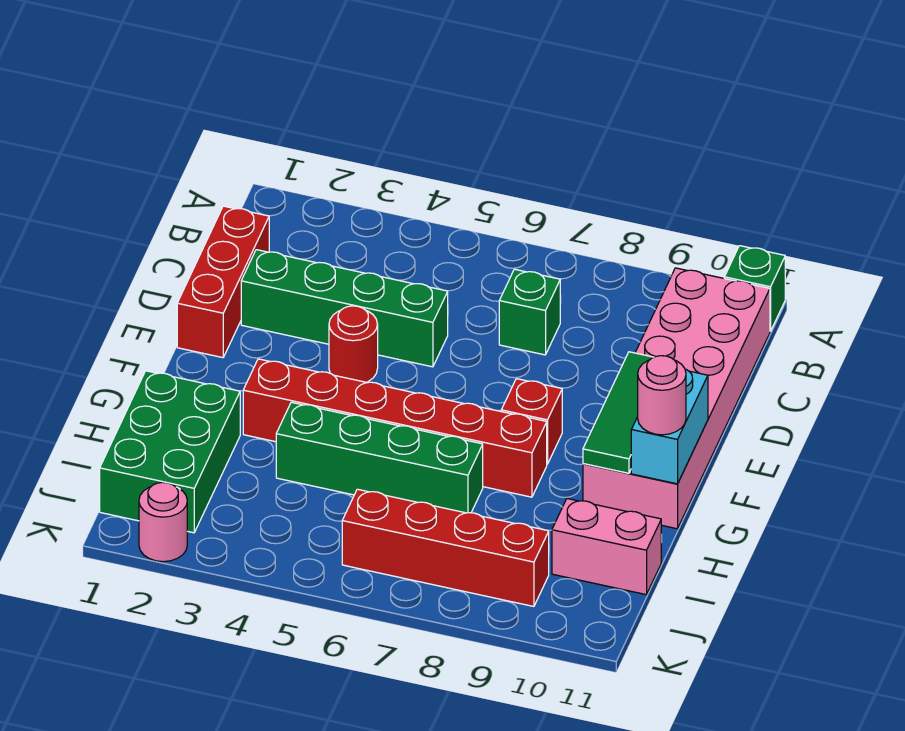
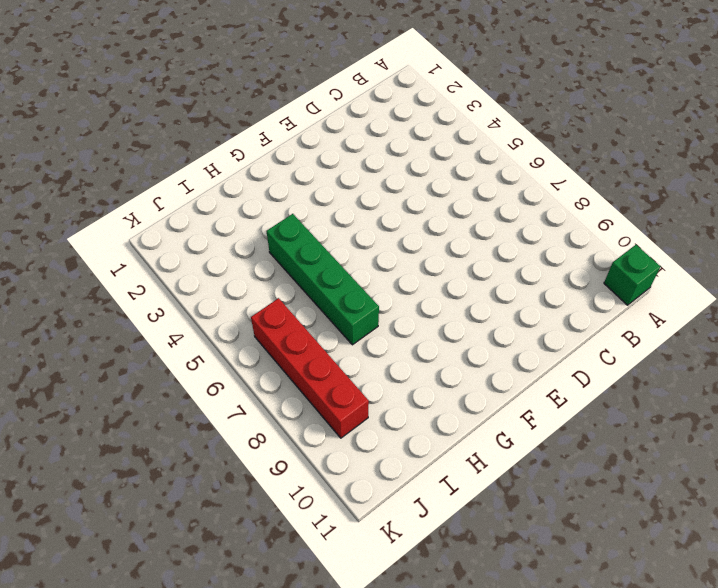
none -> pink brick B10:G11 level 1
none -> red brick C1:E1 level 1
none -> green brick C7 level 1

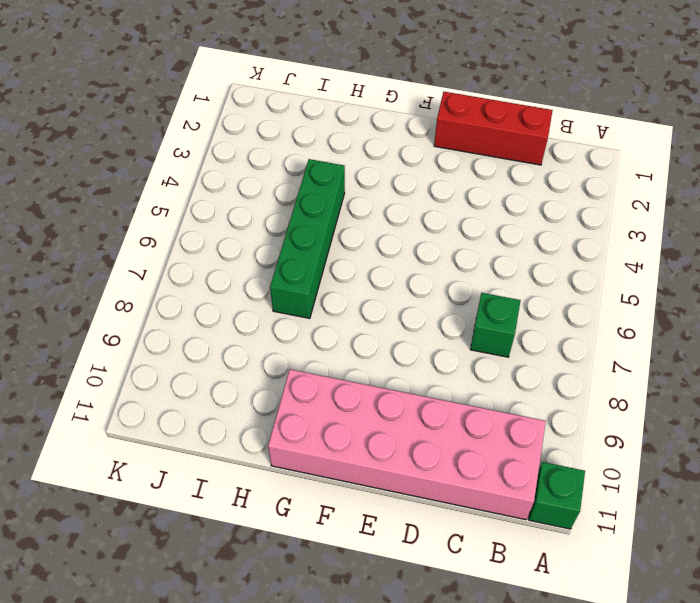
none -> green brick D2:D5 level 1
none -> red round brick E4 level 1
none -> red brick F8 level 1

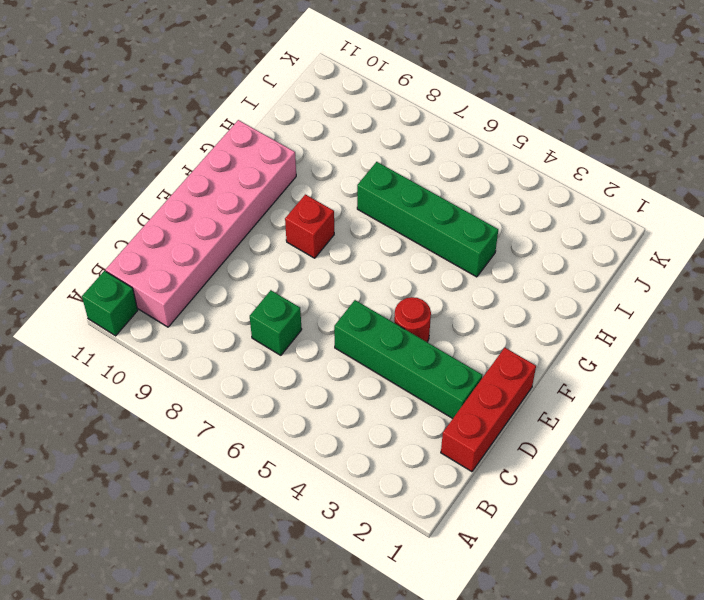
none -> red brick G3:G8 level 1
none -> green brick H1:J2 level 1
none -> pink brick I10:I11 level 1

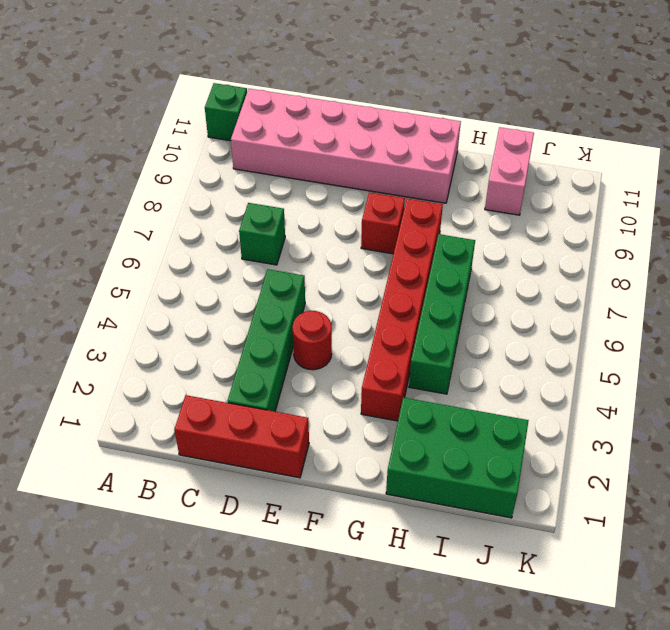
none -> red brick J6:J9 level 1
none -> pink round brick K2 level 1
none -> green tile E10:G10 level 2

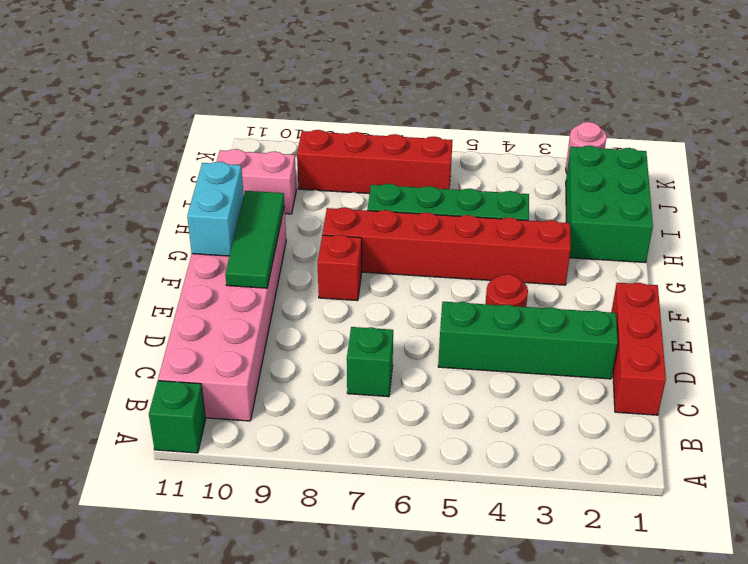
none -> pink round brick G11 level 3

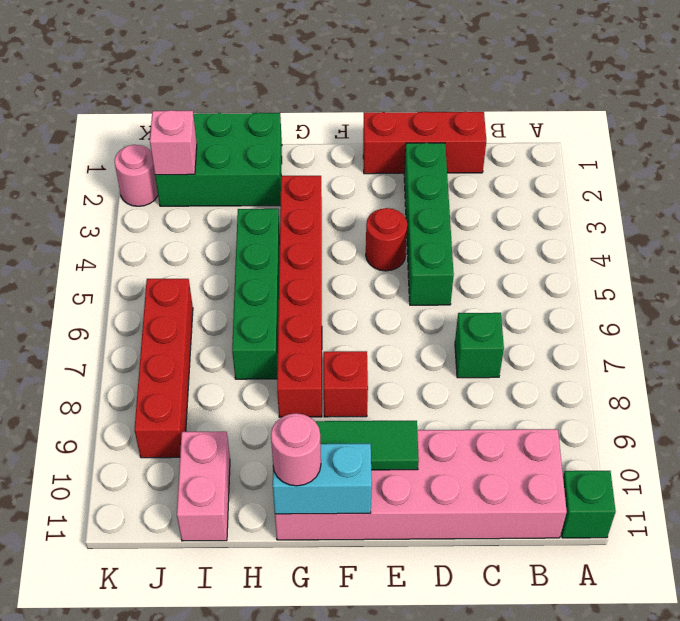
pink brick J2 level 2 -> none

